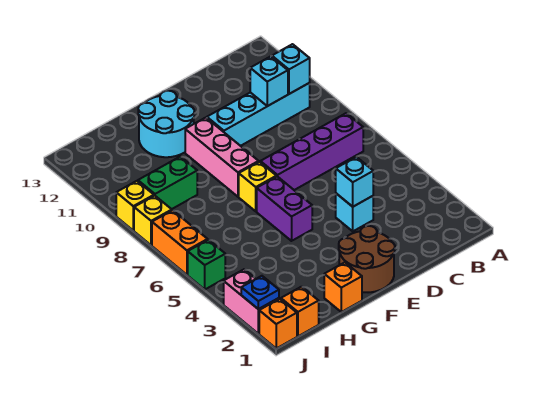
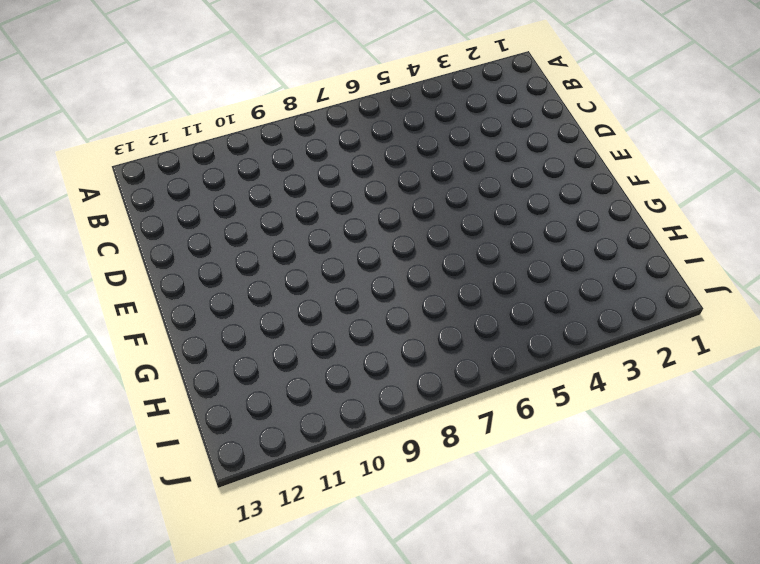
none -> purple brick B7:E7 level 1
none -> cyan brick B10:E10 level 1
none -> cyan brick D4 level 1

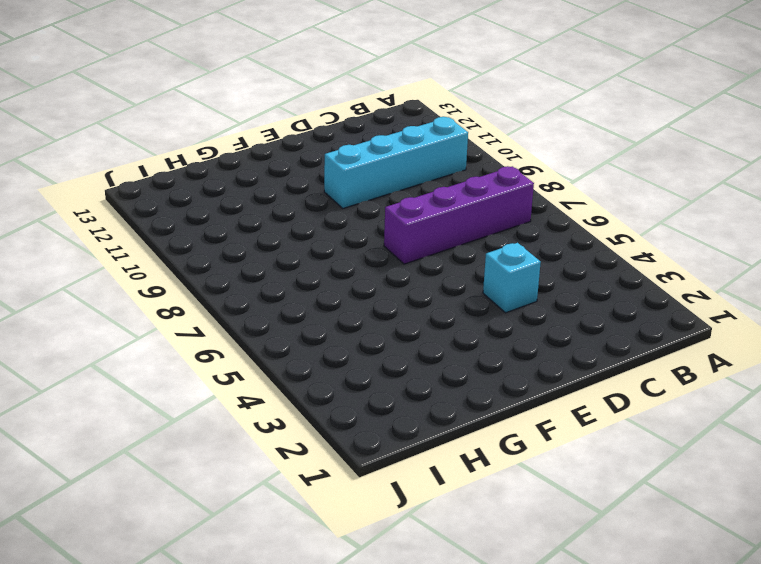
none -> brown round brick E1:F2 level 1
none -> purple brick F5:F6 level 1
none -> yellow brick F7 level 1

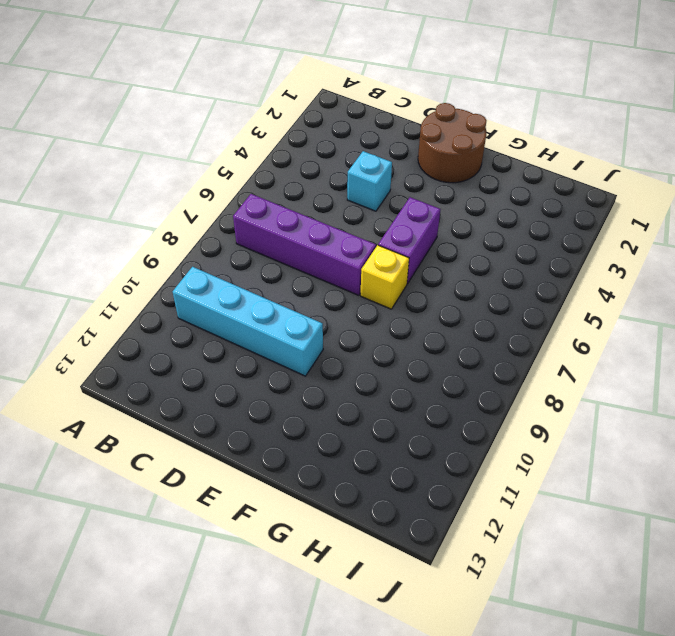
none -> pink brick F8:F10 level 1
none -> cyan round brick F11:G12 level 1
none -> orange brick G1 level 1

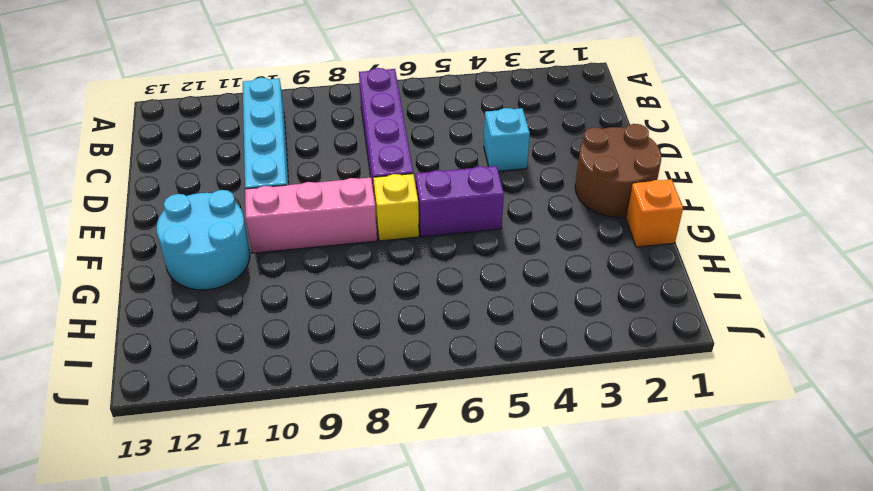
none -> green brick H9:I9 level 1
none -> orange brick I1 level 1
none -> orange brick J1 level 1

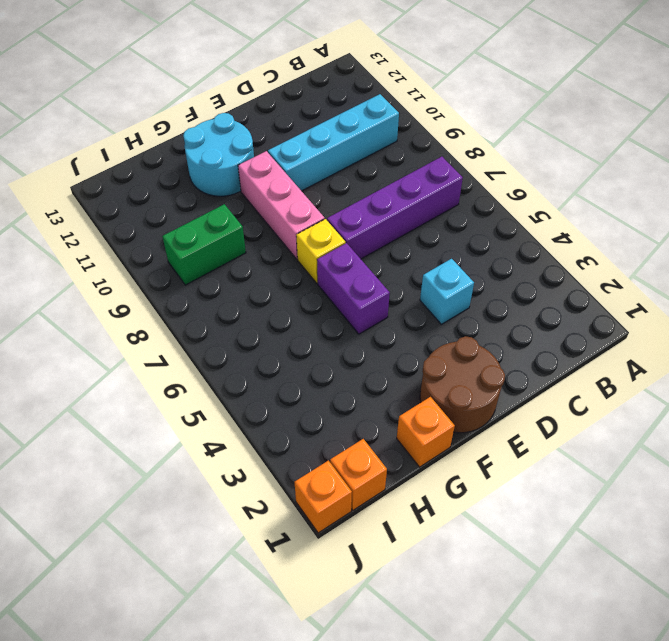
none -> pink brick J2:J3 level 1
none -> green brick J5 level 1
none -> orange brick J6:J7 level 1

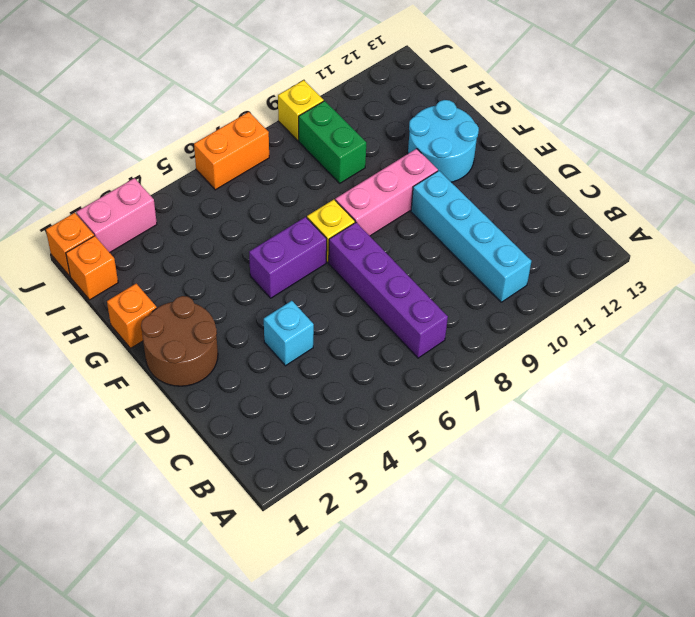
none -> green brick J5 level 1
none -> yellow brick J8 level 1
none -> cyan brick B10 level 2

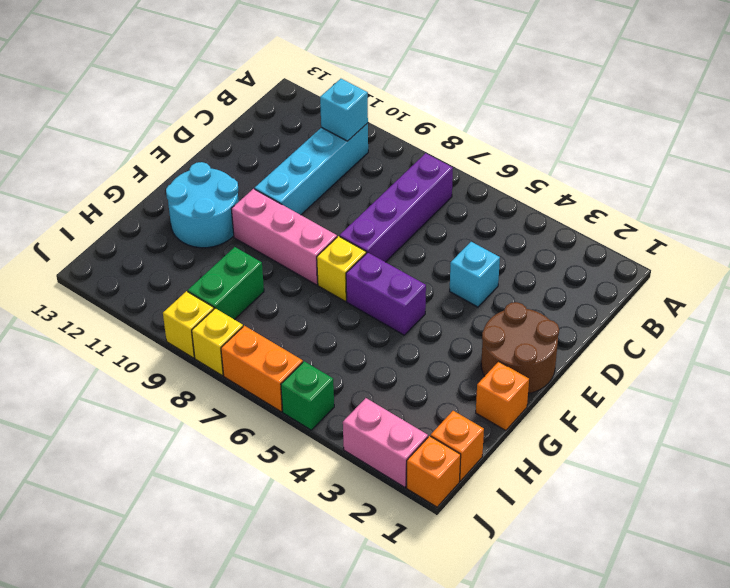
none -> cyan brick C10 level 2
none -> cyan brick D4 level 2
none -> blue plate J2 level 2

